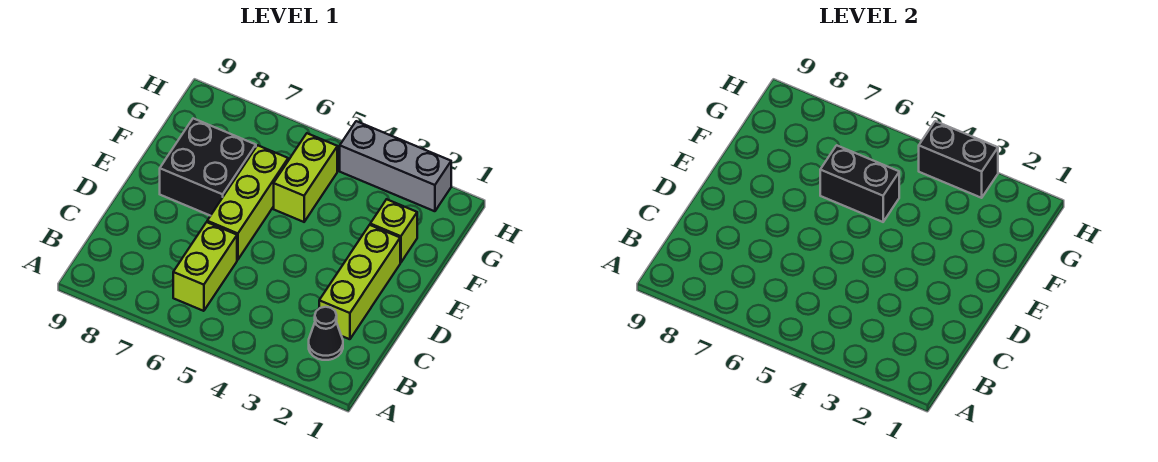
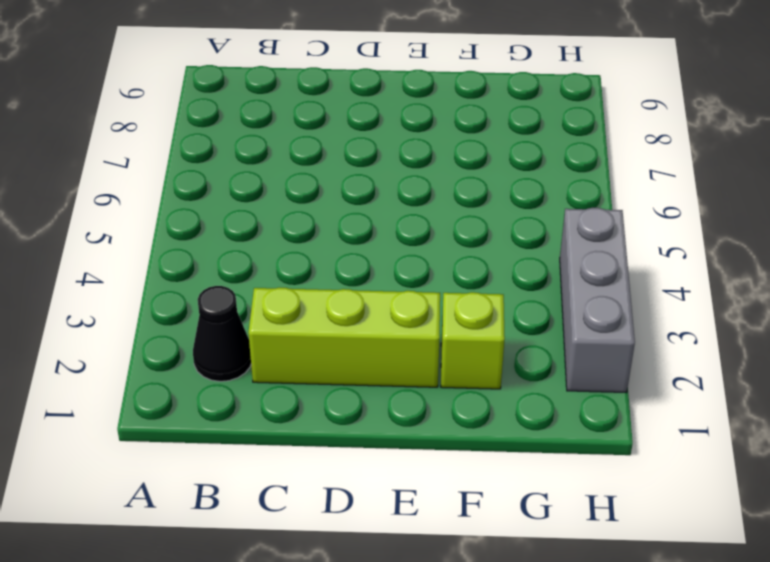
none -> lime brick B6:C6 level 1
none -> lime brick D6:F6 level 1

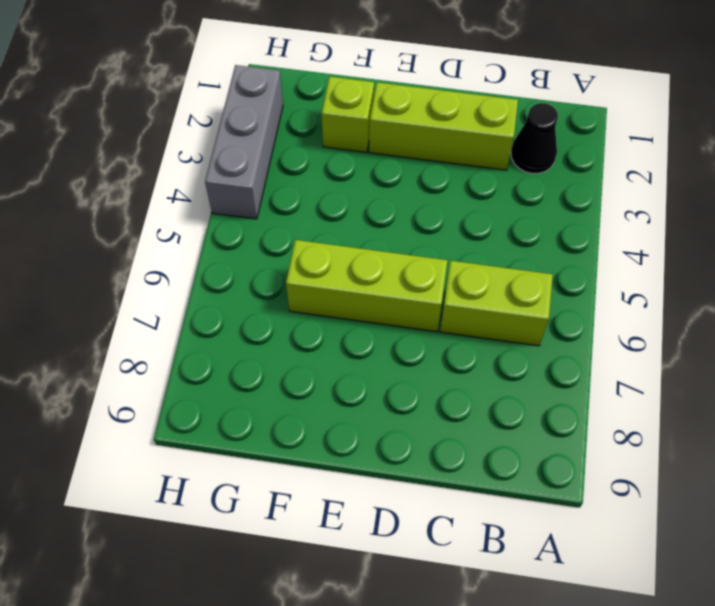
none -> black brick E7:F8 level 1
none -> lime brick F5:G5 level 1

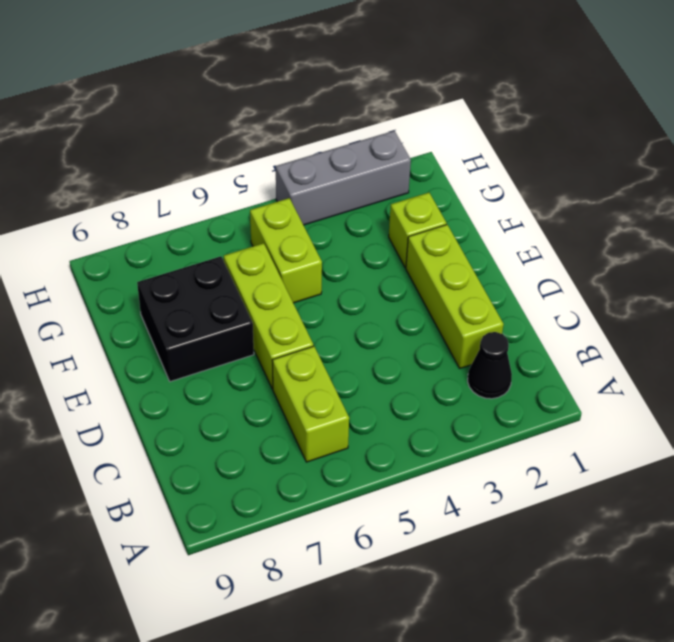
none -> black brick F5:F6 level 2
none -> black brick H3:H4 level 2

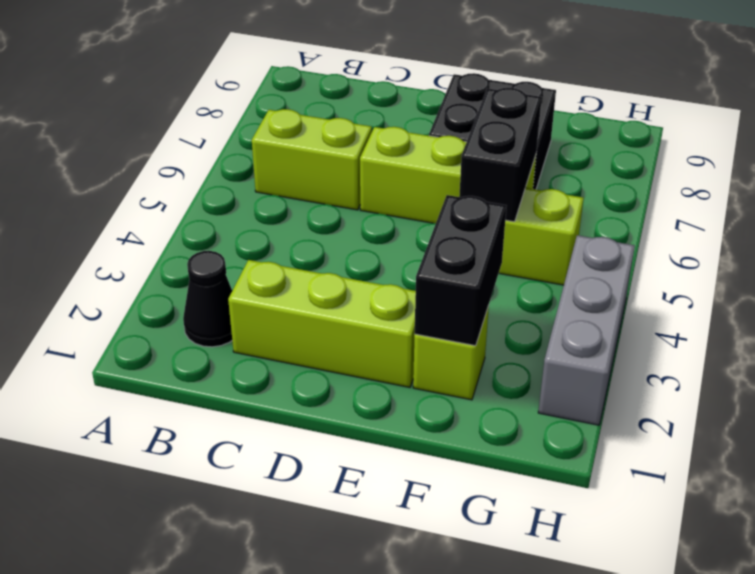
black brick F2:F3 level 2 -> black brick H3:H4 level 2

